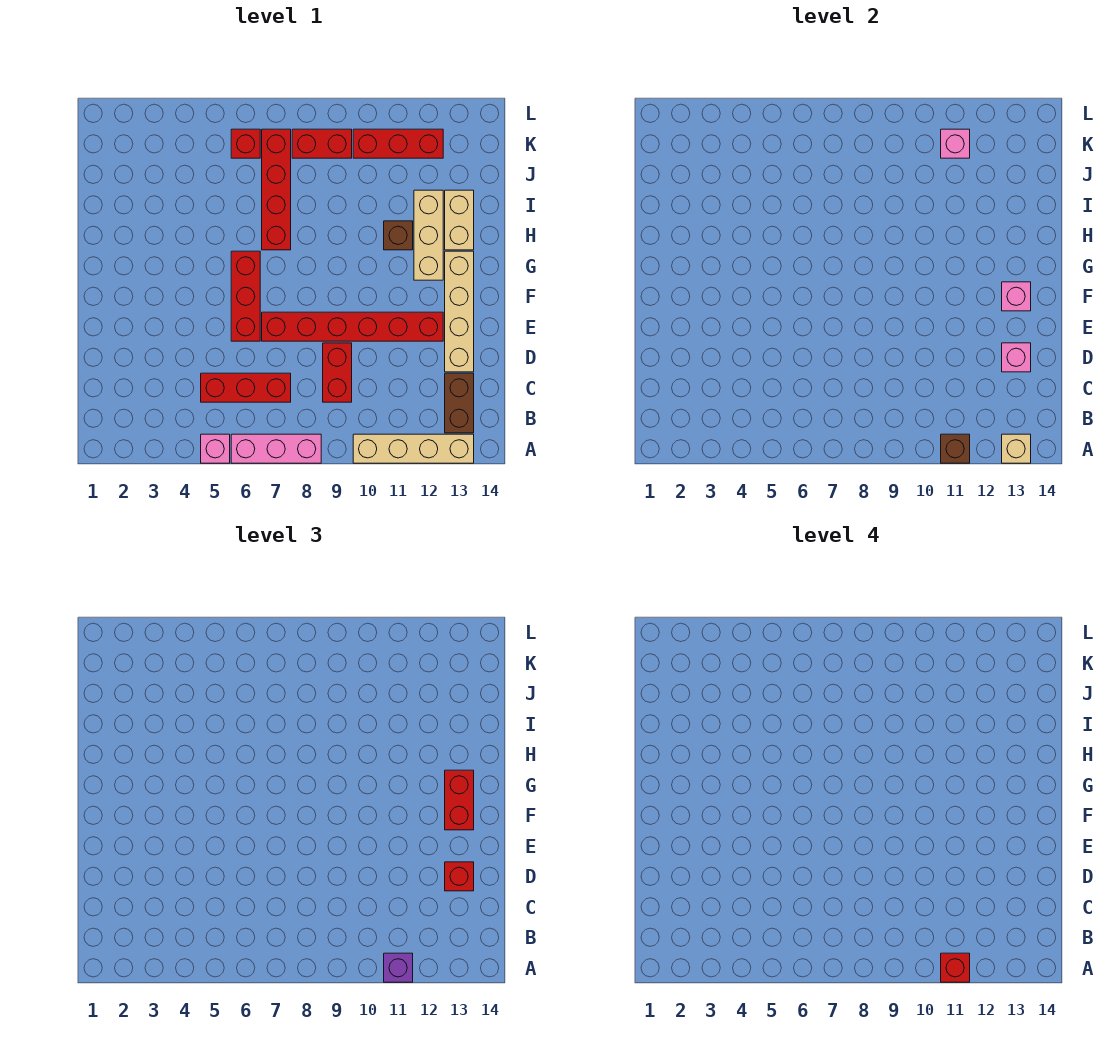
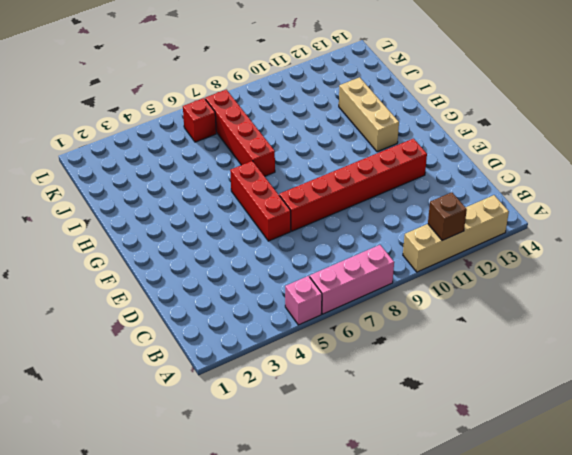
none -> brown brick B13:C13 level 1
none -> red brick C5:C7 level 1
none -> red brick C9:D9 level 1

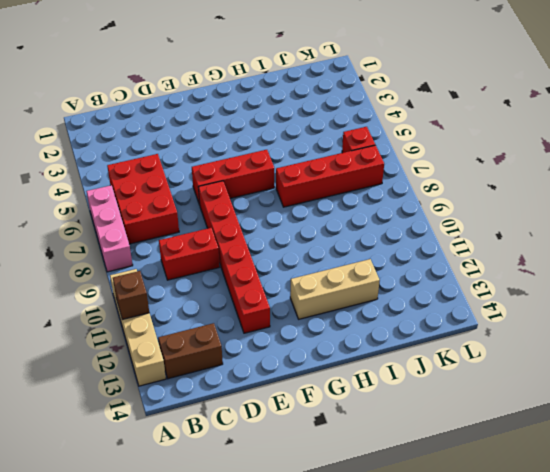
red brick B5:C7 level 1 -> red brick C5:C7 level 1
none -> pink brick A5 level 1
none -> tan brick D13:G13 level 1
none -> brown brick H11 level 1

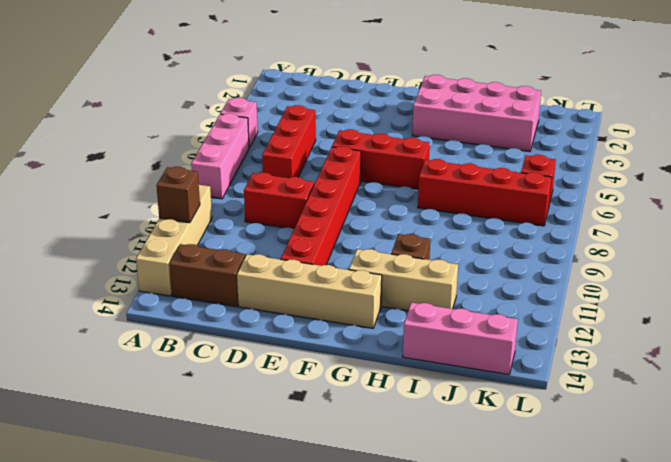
pink brick G2:J3 level 1 -> none
pink brick I14:K14 level 1 -> none
none -> tan brick H13:I13 level 1
none -> red brick K8:K9 level 1
none -> red brick K10:K12 level 1

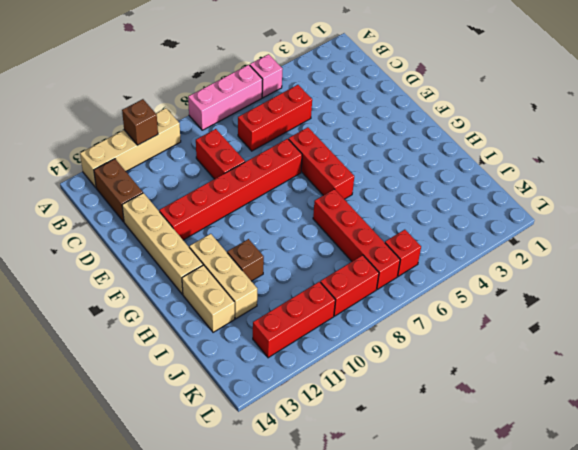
none -> tan brick A13 level 2
none -> pink brick D13 level 2
none -> pink brick F13 level 2

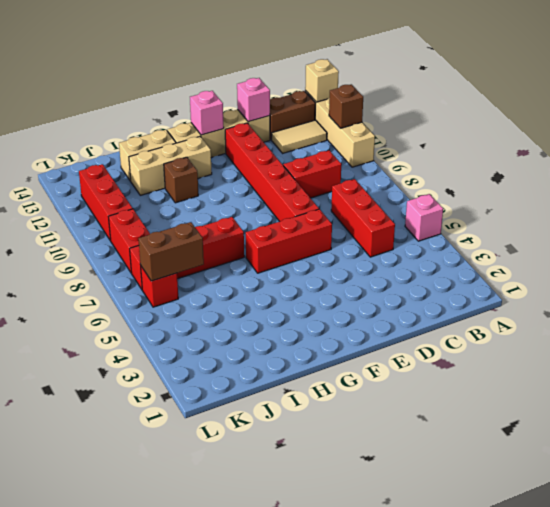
tan tile B12:C12 level 1 -> none
brown brick J6:K6 level 2 -> none
none -> pink brick A6:A8 level 1
none -> pink brick K11 level 2
none -> purple brick A11 level 3

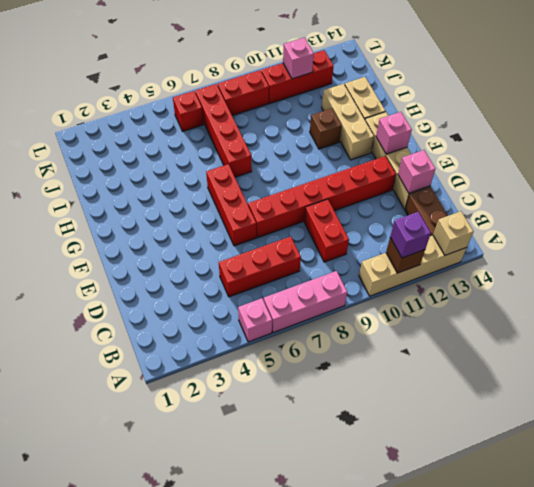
none -> red brick D13 level 3
none -> red brick F13:G13 level 3
none -> red brick A11 level 4

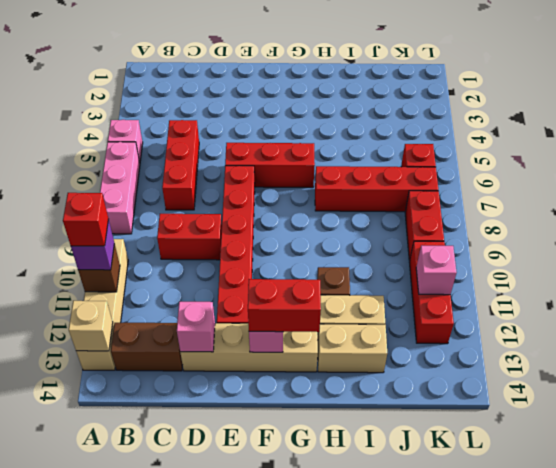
none -> red brick D13 level 3

